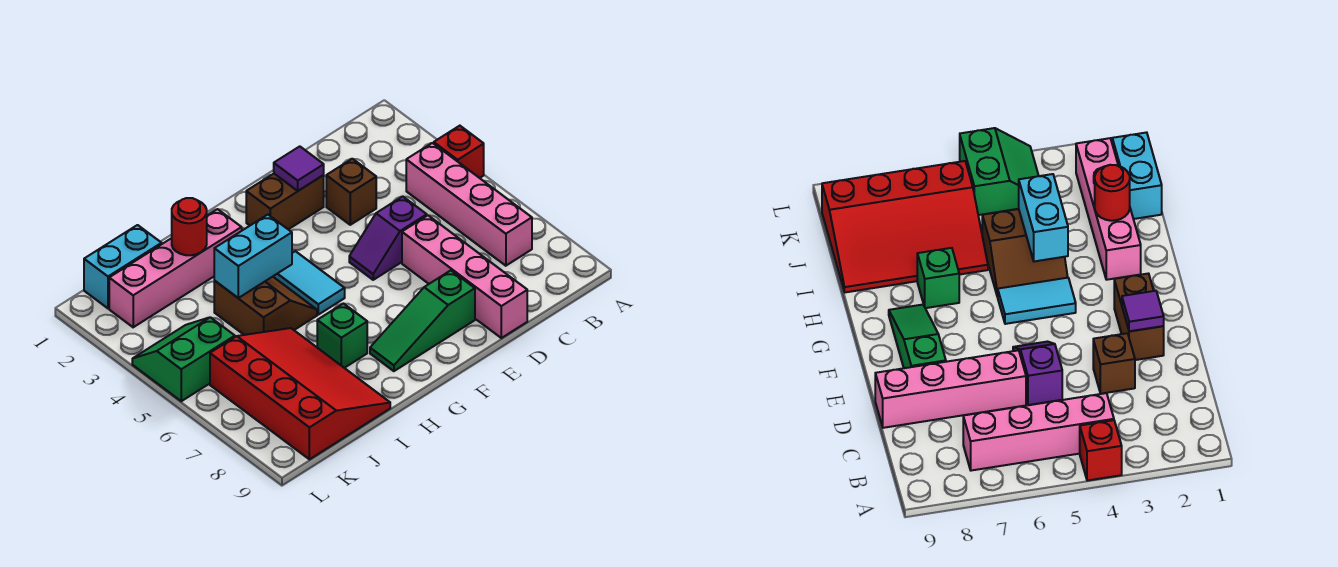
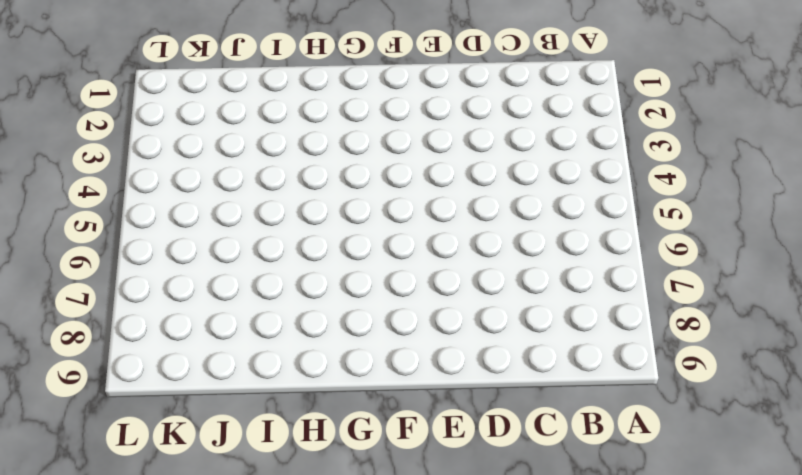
none -> red brick A4 level 1
none -> pink brick B4:B7 level 1
none -> brown brick D3 level 1

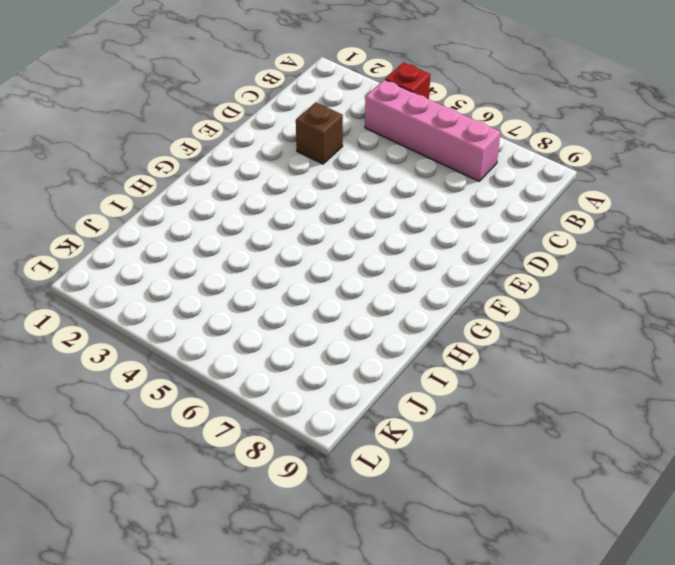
none -> purple slope D5:E5 level 1 top D
none -> pink brick D6:D9 level 1
none -> brown brick E2:F2 level 1

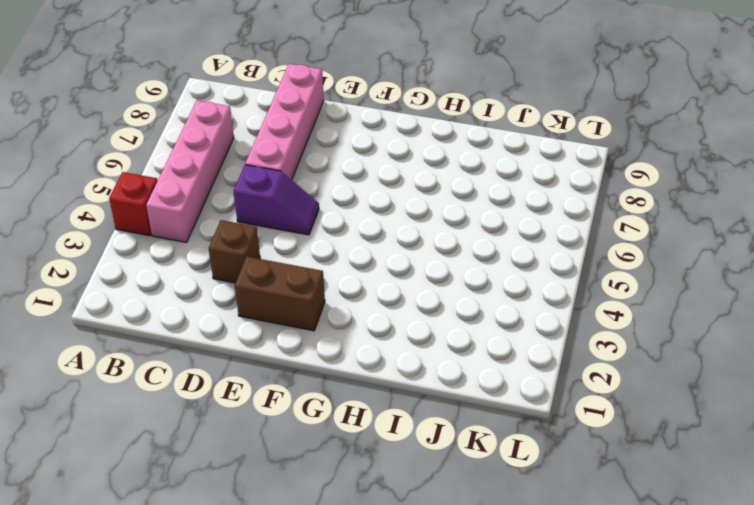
none -> green slope E8:G8 level 1 top E
none -> cyan tile G4:G5 level 1
none -> pink brick H2:K2 level 1

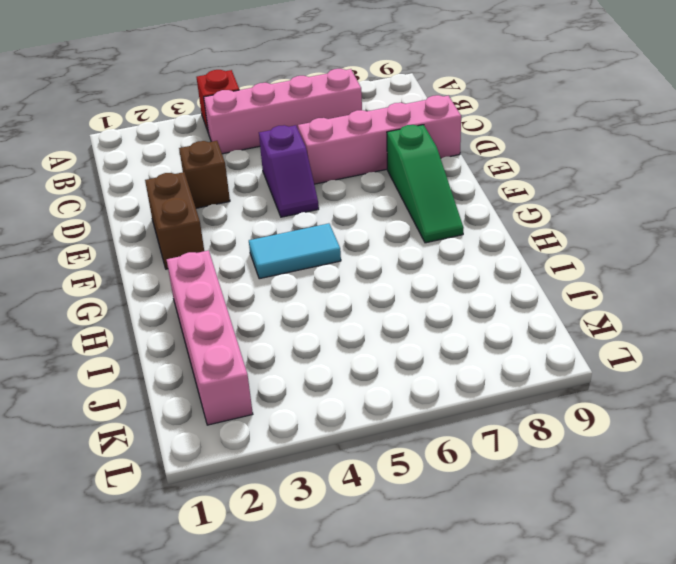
none -> brown slope H4:I5 level 1 top I
none -> green brick H7 level 1
none -> red slope I6:K9 level 1 top K

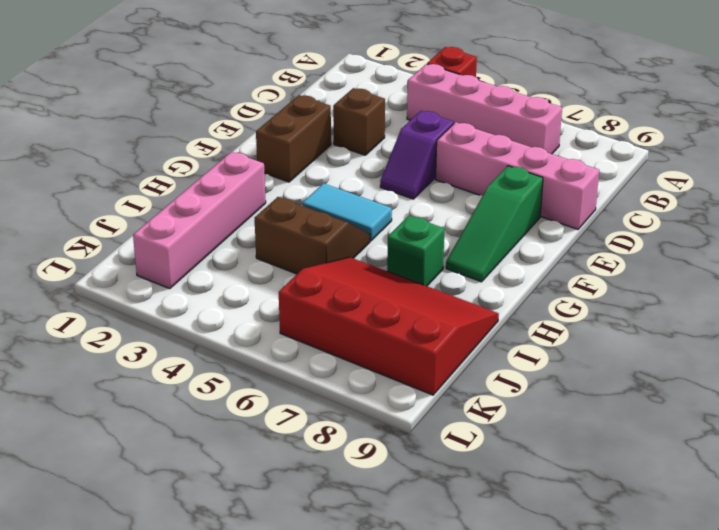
none -> cyan brick J1:K1 level 1
none -> green slope K4:L5 level 1 top 5
none -> purple tile E2 level 2

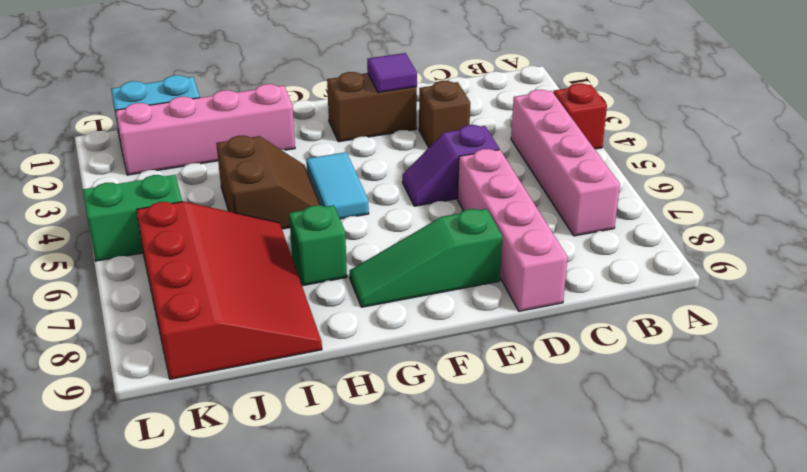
none -> cyan brick H4:I4 level 2
none -> red round brick I2 level 2

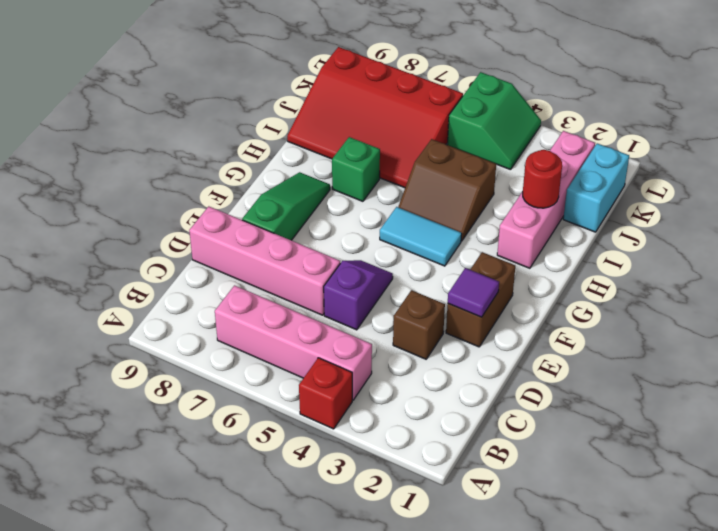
none -> cyan brick H4:I4 level 2

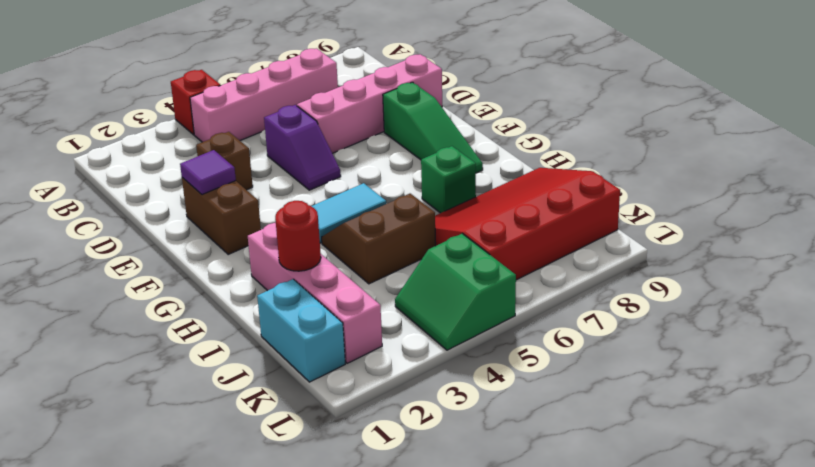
none -> cyan brick H4:I4 level 2

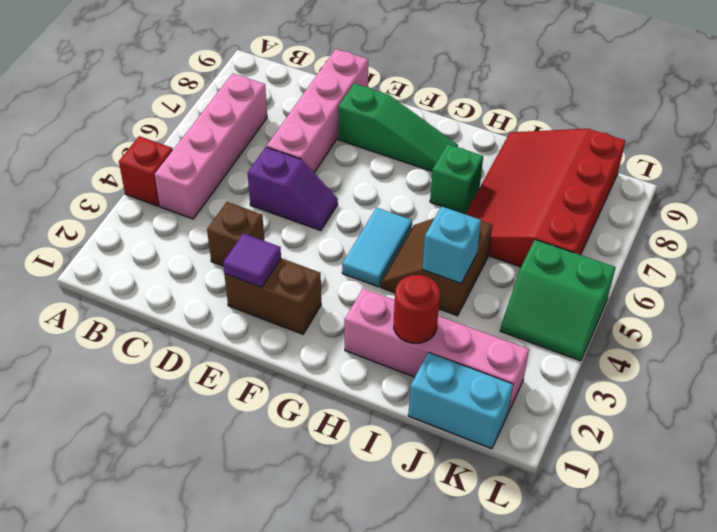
cyan brick I4 level 2 -> cyan brick H4:I4 level 2

